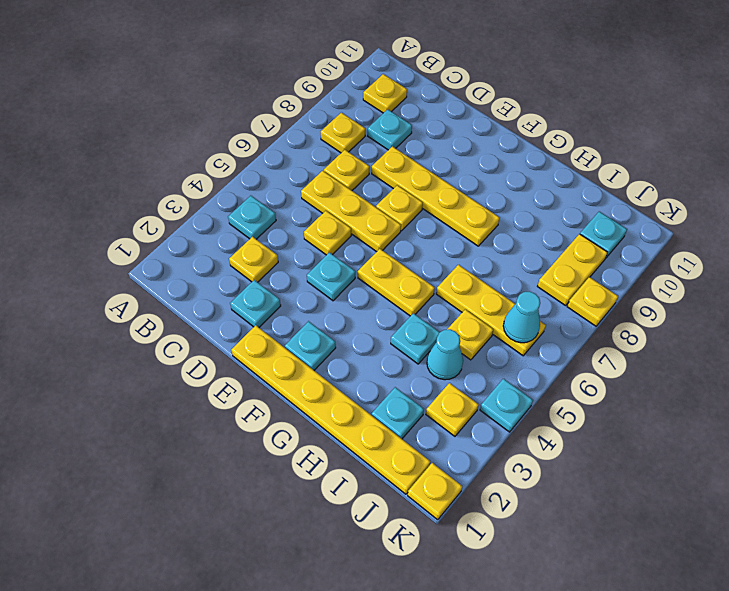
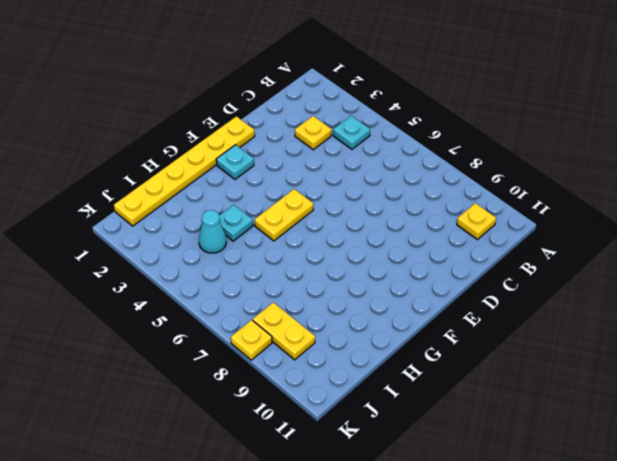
none -> yellow plate B8 level 1
none -> yellow plate C6:E6 level 1
none -> yellow plate C7 level 1

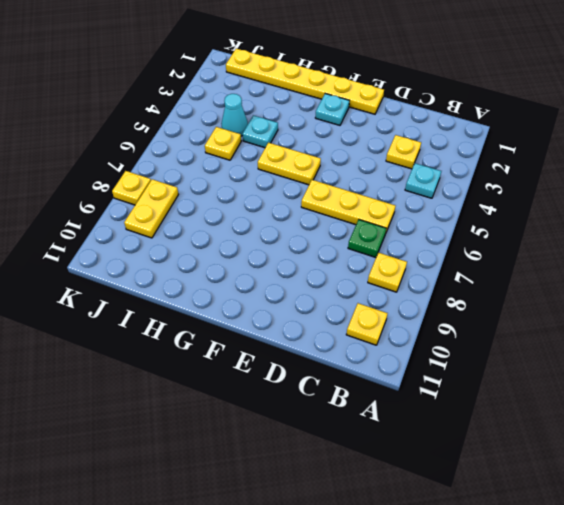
green plate C7 level 1 -> yellow plate C7 level 1
none -> cyan plate C9 level 1
none -> cyan plate D2 level 1
none -> yellow plate D5 level 1

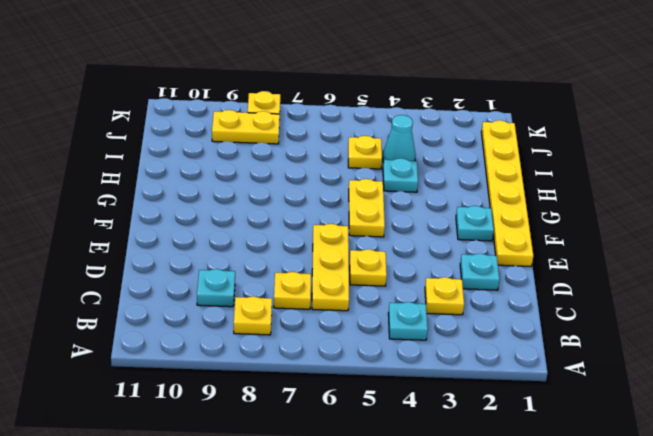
none -> yellow plate B10 level 1
none -> yellow plate D8:G8 level 1
none -> cyan plate E4 level 1

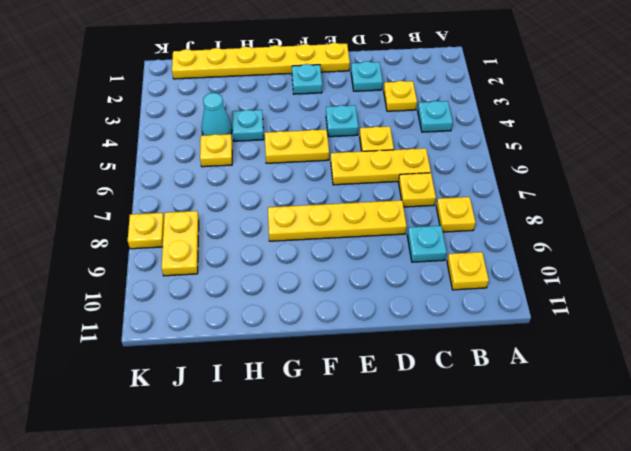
none -> yellow plate E7 level 1
none -> yellow plate H6:J6 level 1
none -> cyan plate I2 level 1

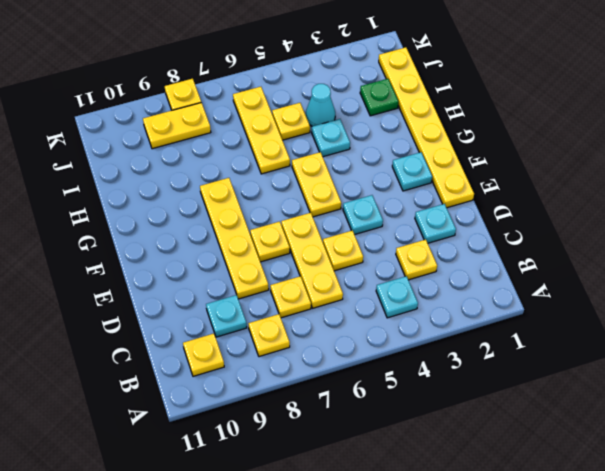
green plate I2 level 1 -> cyan plate I2 level 1
none -> yellow plate J3 level 1
none -> cyan plate J10 level 1
none -> yellow plate K1 level 1

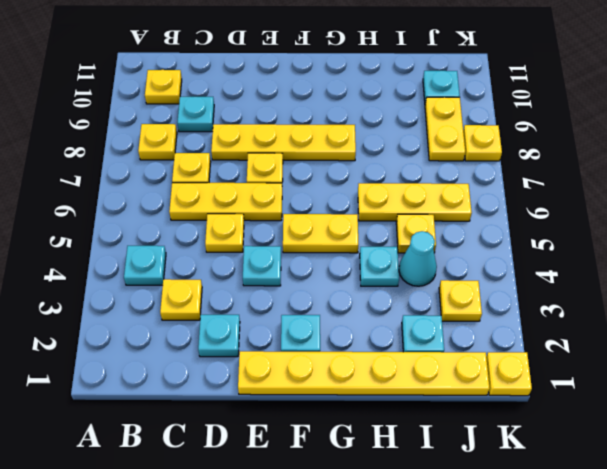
none -> cyan plate K4 level 1
none -> cyan cone J6 level 2

